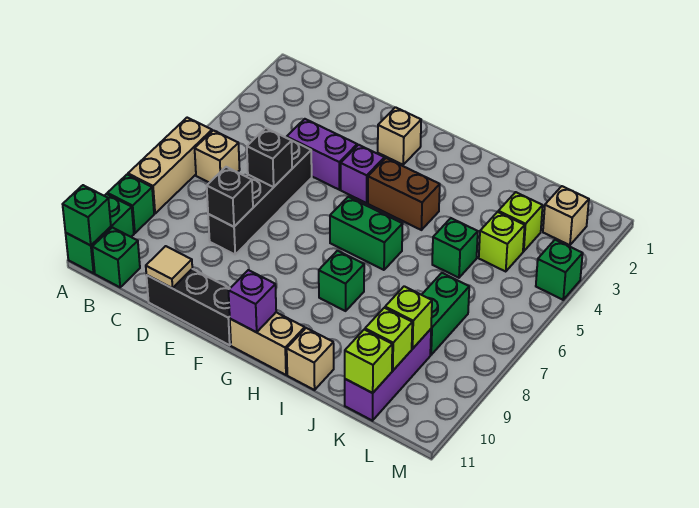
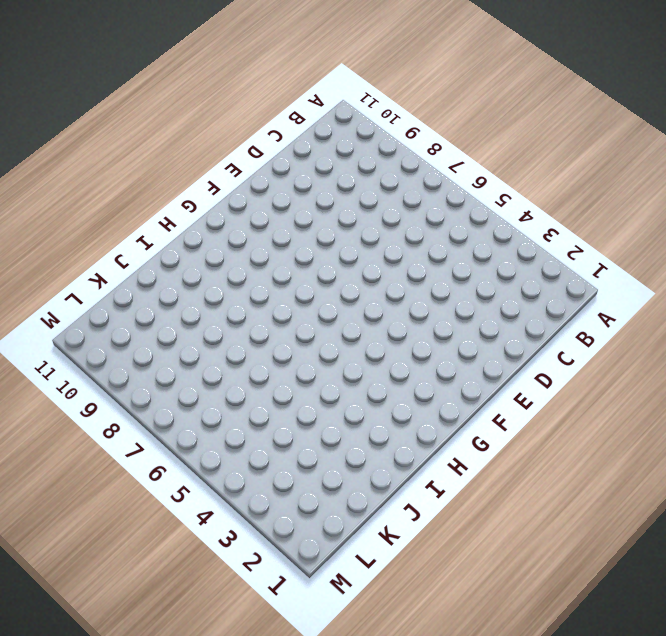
none -> tan brick A6:A8 level 1
none -> green brick A9 level 1
none -> green brick A10:A11 level 1
none -> tan brick B6 level 1

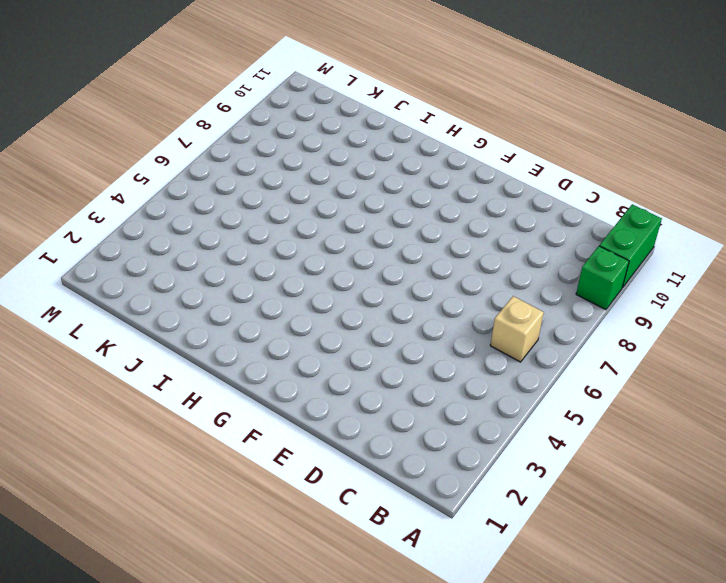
none -> tan brick A6:A8 level 1
none -> green brick B11 level 1
none -> purple brick D4:E4 level 1
none -> black brick D5:D8 level 1

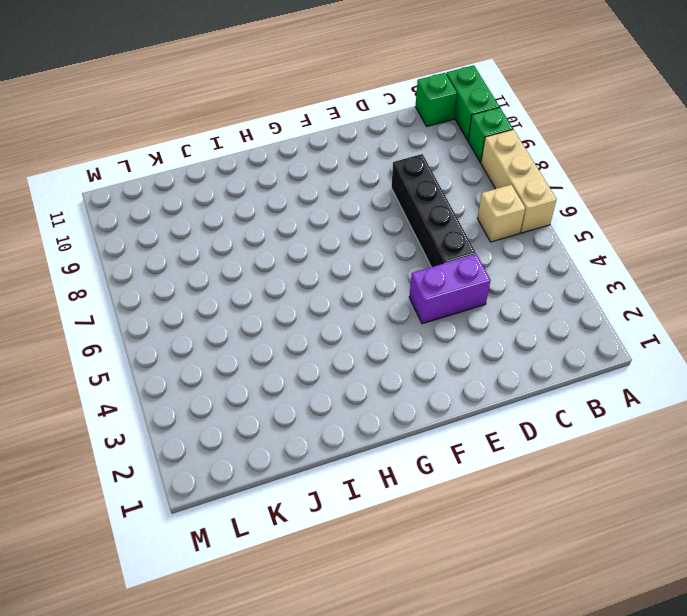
none -> black brick D11:F11 level 1
none -> tan brick F2 level 1
none -> purple brick F4 level 1
none -> brown brick G4:H4 level 1

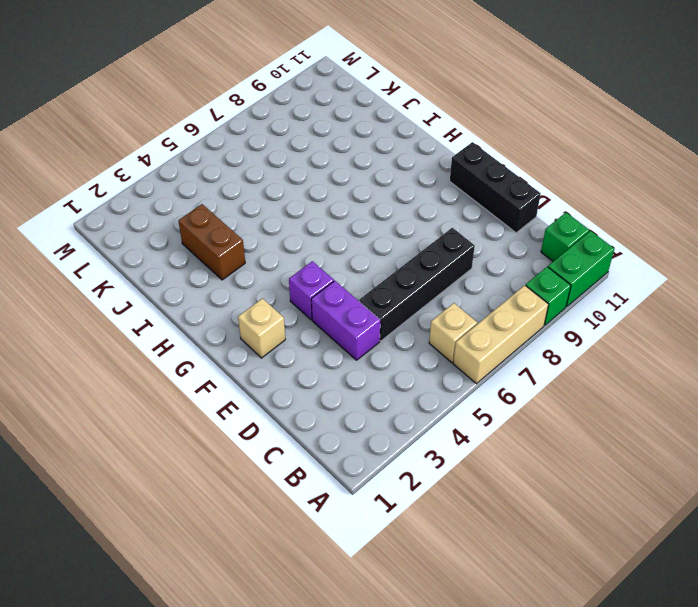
brown brick I3:J3 level 1 -> brown brick G4:H4 level 1
none -> green brick G6:H6 level 1
none -> tan brick G11:H11 level 1
none -> green brick H8 level 1
none -> tan brick I11 level 1

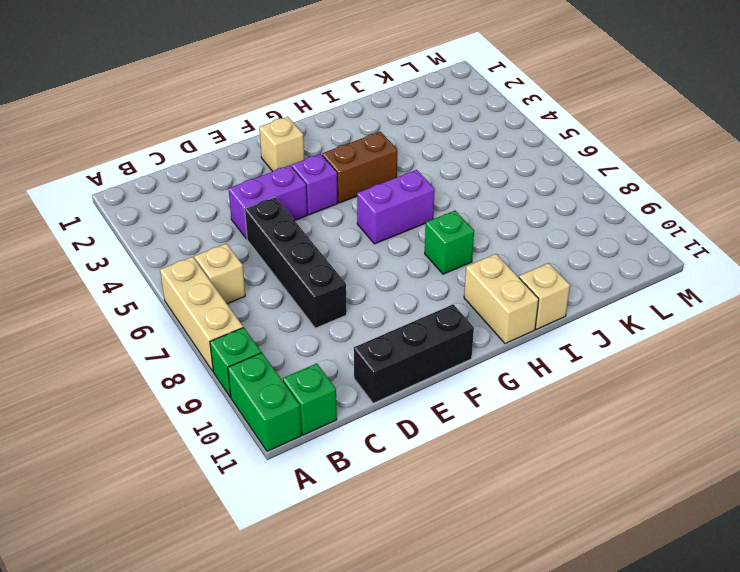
purple brick G6:H6 level 1 -> green brick G6:H6 level 1
tan brick H10:H11 level 1 -> tan brick G11:H11 level 1
none -> green brick J5 level 1
none -> lime brick K3 level 1
none -> lime brick K4 level 1
none -> green brick K7:K8 level 1

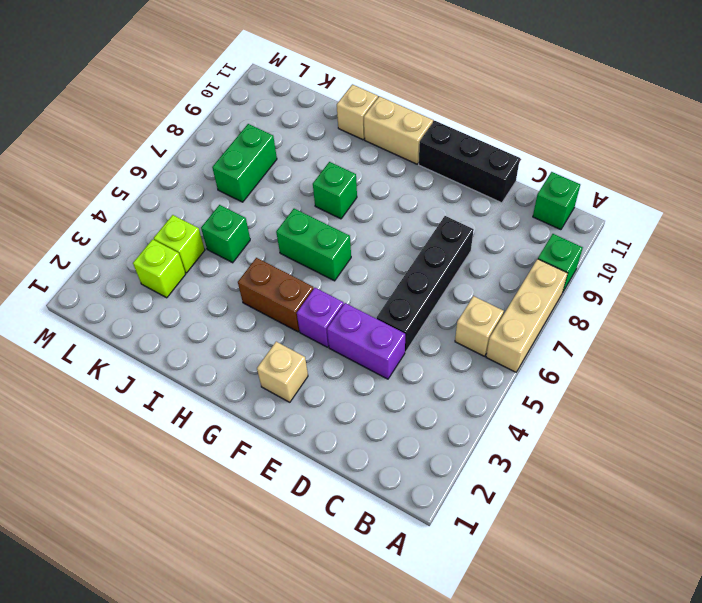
none -> green brick A10:A11 level 1
none -> purple brick K9:K11 level 1
none -> tan brick L2 level 1
none -> green brick M4 level 1

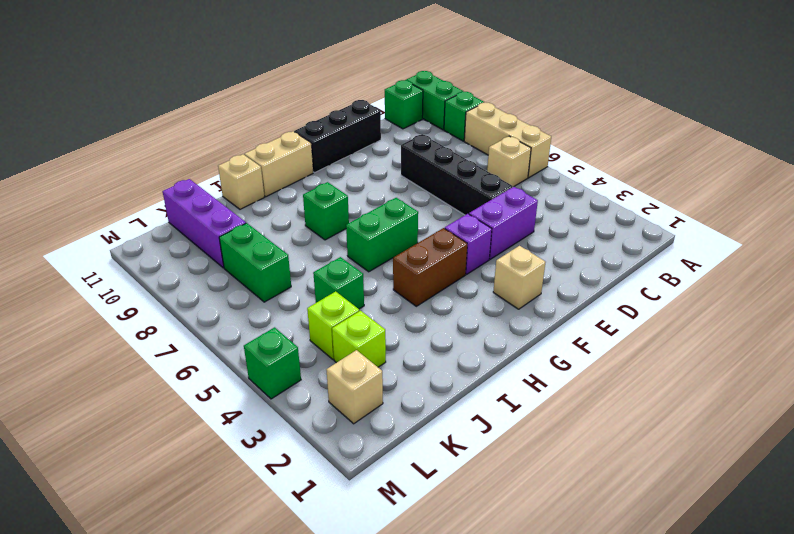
none -> green brick A11 level 2
none -> black brick D6 level 2
none -> black brick D8 level 2
none -> tan tile D11 level 2

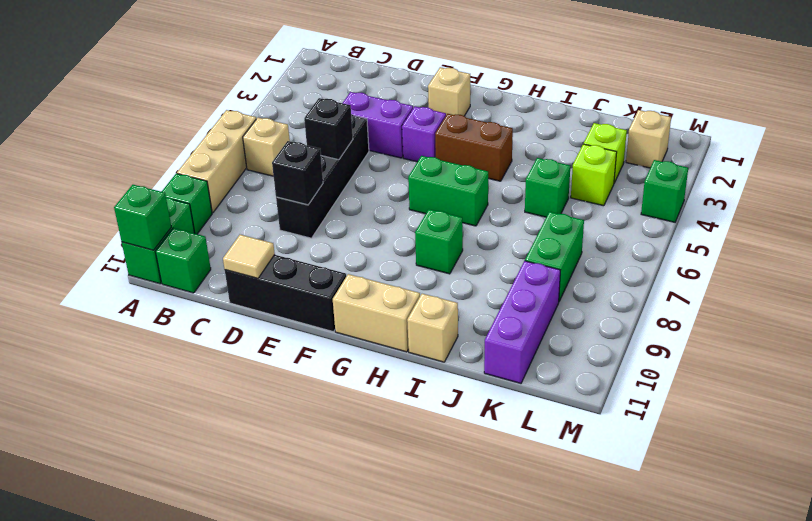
none -> purple brick G11 level 2
none -> lime brick K9 level 2
none -> lime brick K10 level 2
none -> lime brick K11 level 2

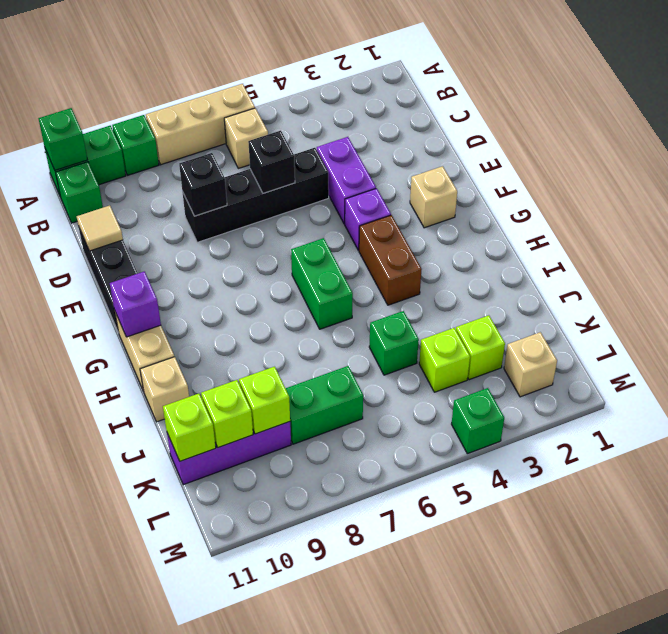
none -> green brick H8 level 1

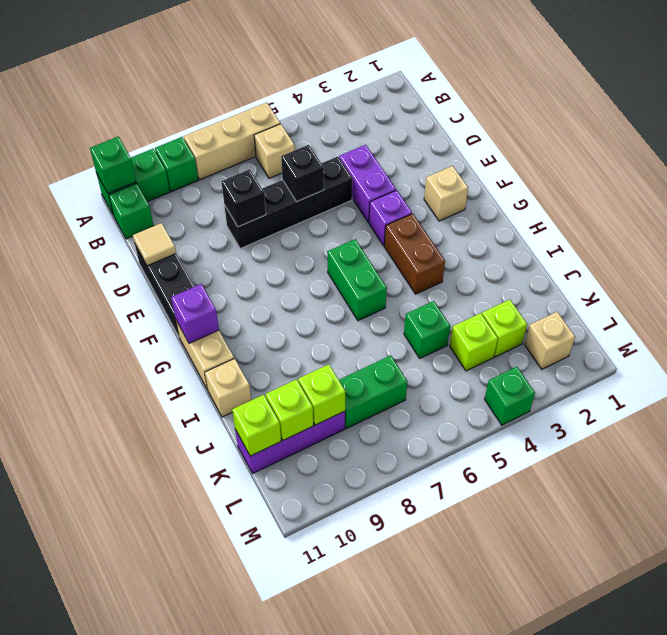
none -> green brick H8 level 1

